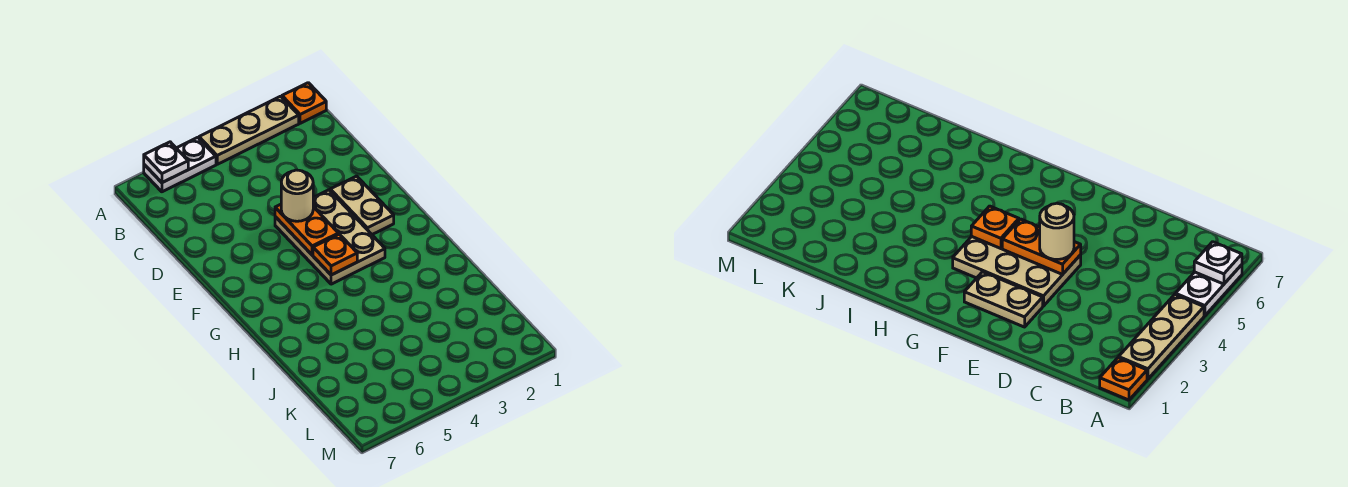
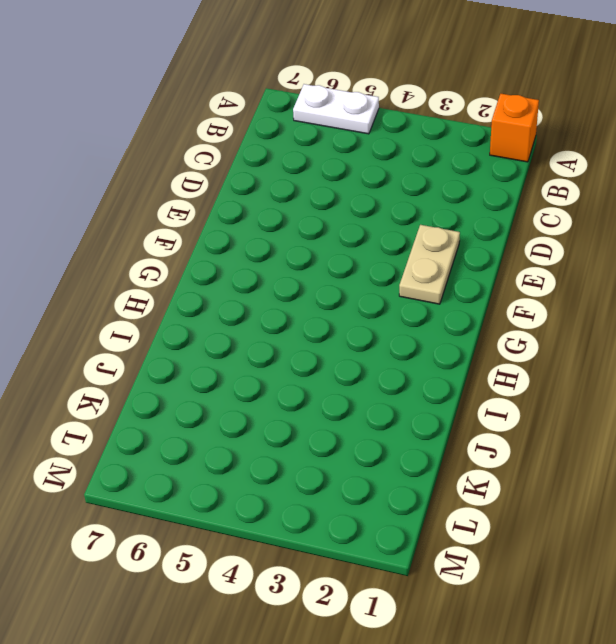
orange brick A1 level 1 -> orange plate A1 level 1
none -> tan plate A2:A4 level 1
none -> tan plate E3:G4 level 1

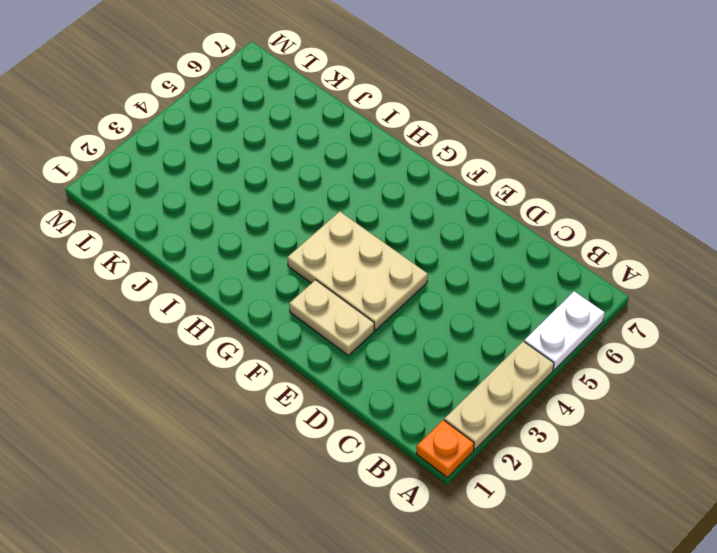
none -> white plate A6 level 2
none -> orange plate E4:F4 level 2

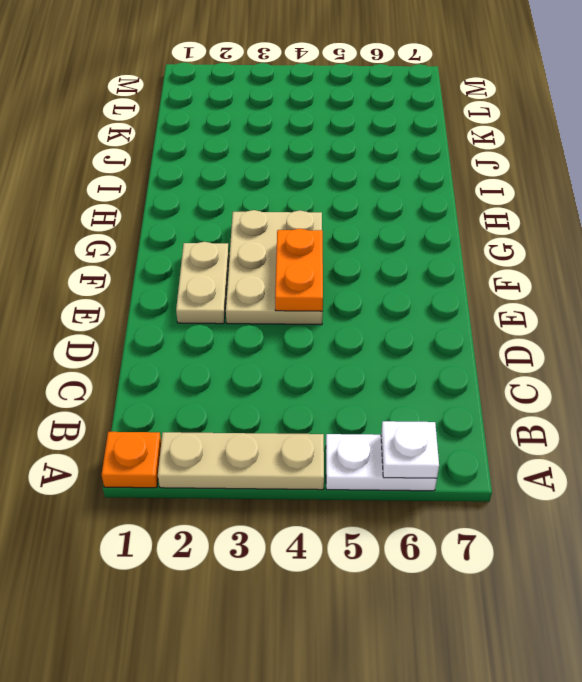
none -> orange plate G4 level 2
none -> tan round brick E4 level 3

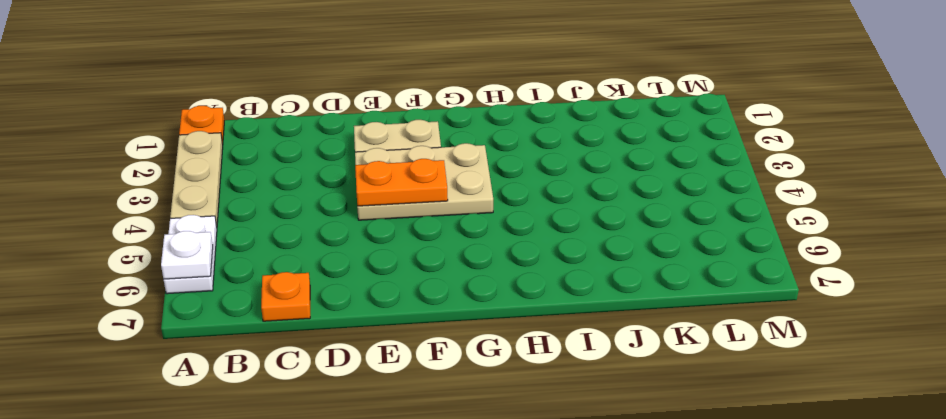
orange plate C7 level 1 -> orange plate G4 level 2
none -> tan round brick E4 level 3

